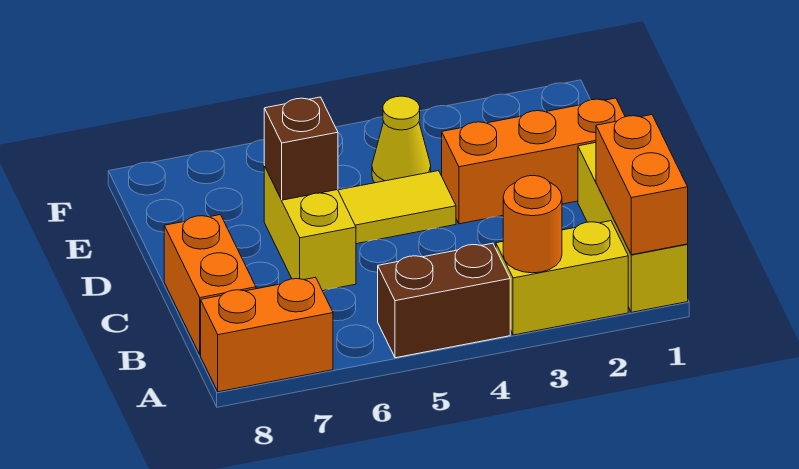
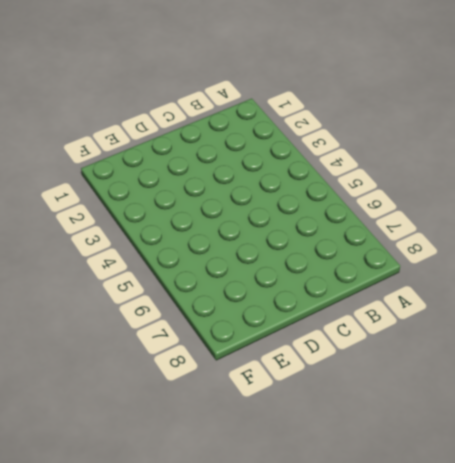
none -> yellow brick A1:C1 level 1
none -> yellow brick A2:A3 level 1
none -> brown brick A4:A5 level 1

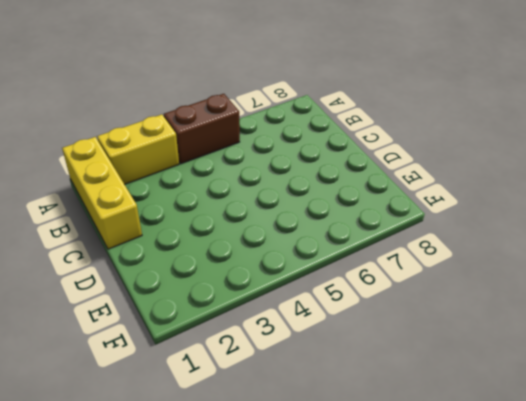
none -> orange brick A7:A8 level 1
none -> orange brick B8:C8 level 1
none -> yellow brick C6:D6 level 1

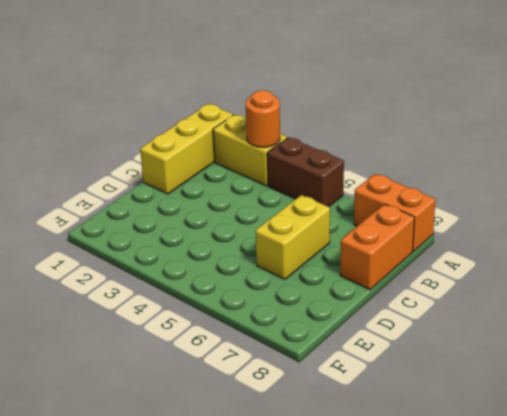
none -> orange brick D1:D3 level 1
none -> yellow tile D4:D5 level 1
none -> yellow cone E4 level 1

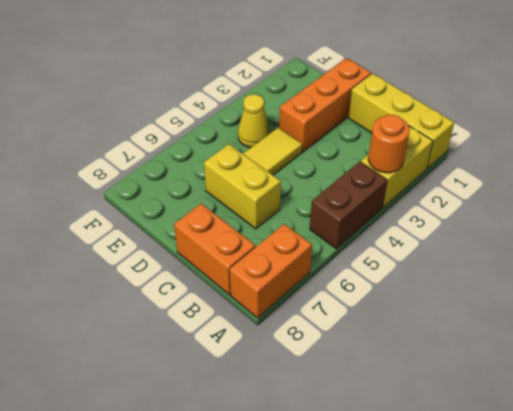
none -> orange brick A1:B1 level 2
none -> brown brick D6 level 2

